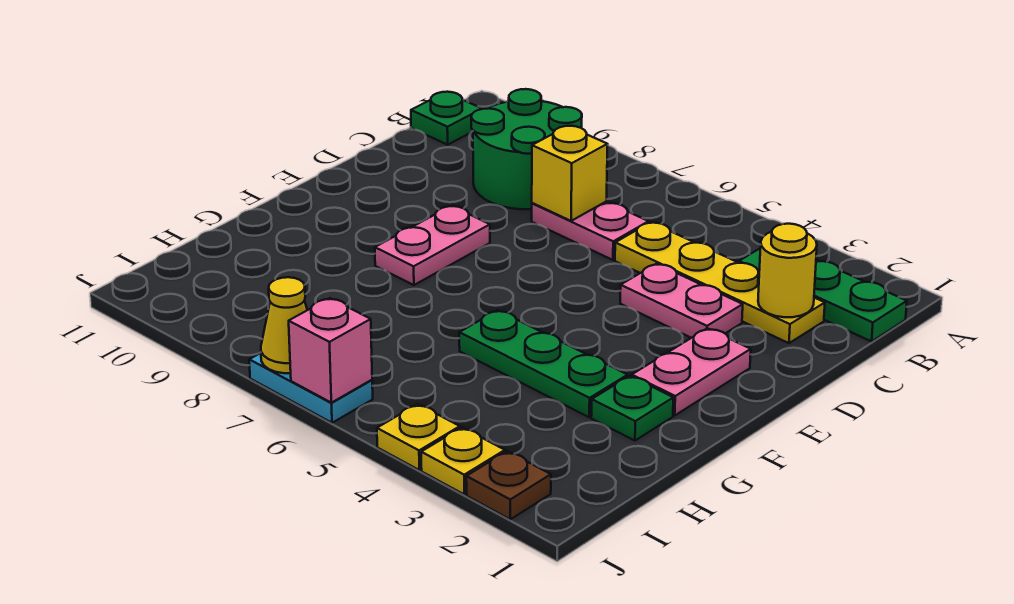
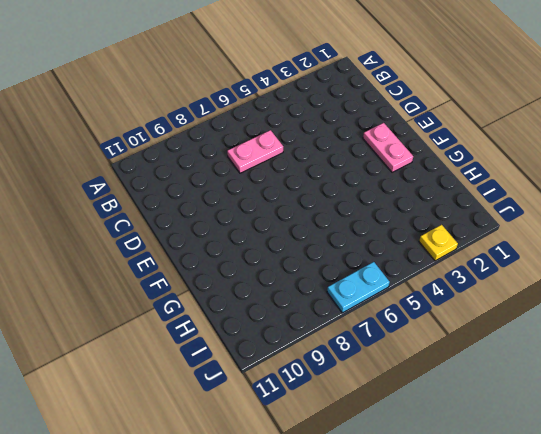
none -> green plate B1:B3 level 1
none -> green round brick B8:C9 level 1
none -> green plate B11 level 1

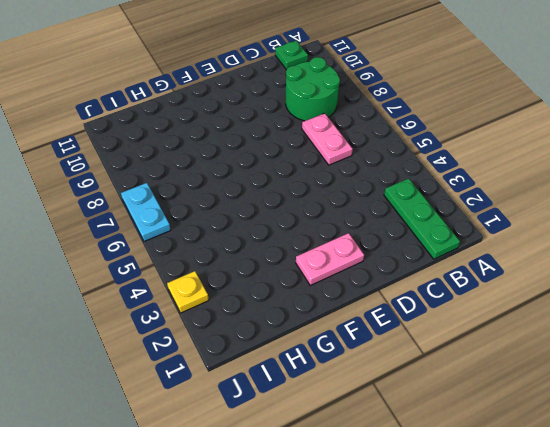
none -> yellow plate C2:C5 level 1
none -> pink plate D3:D4 level 1
none -> pink plate E8:F8 level 1

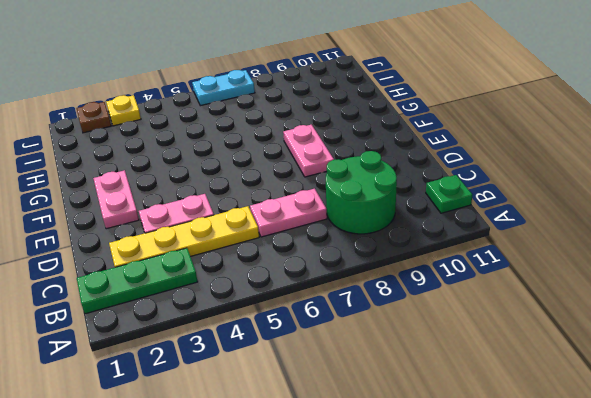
none -> green plate G2 level 1
none -> green plate G3:G5 level 1
none -> yellow plate J4 level 1

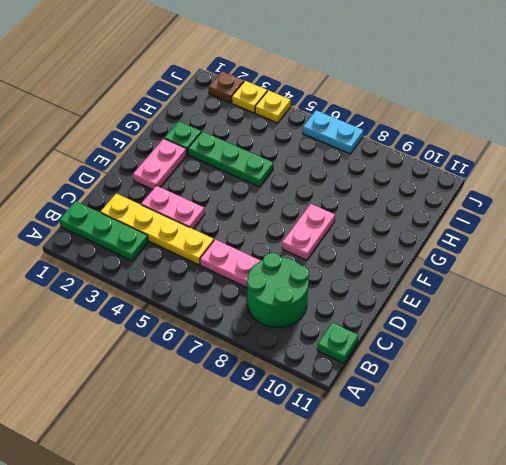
none -> yellow round brick C2 level 2
none -> yellow brick C7 level 2
none -> pink brick J6 level 2

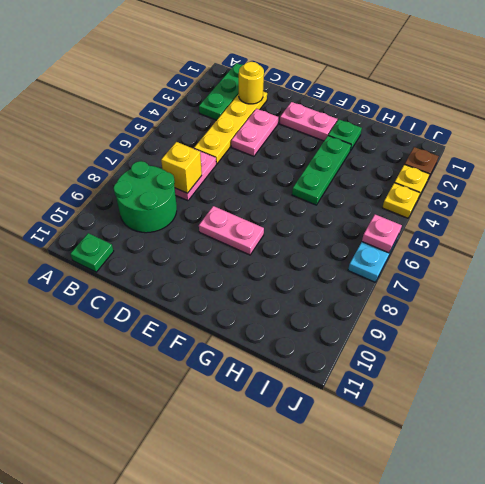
pink plate J6 level 2 -> pink brick J6 level 2
none -> yellow cone J7 level 2

